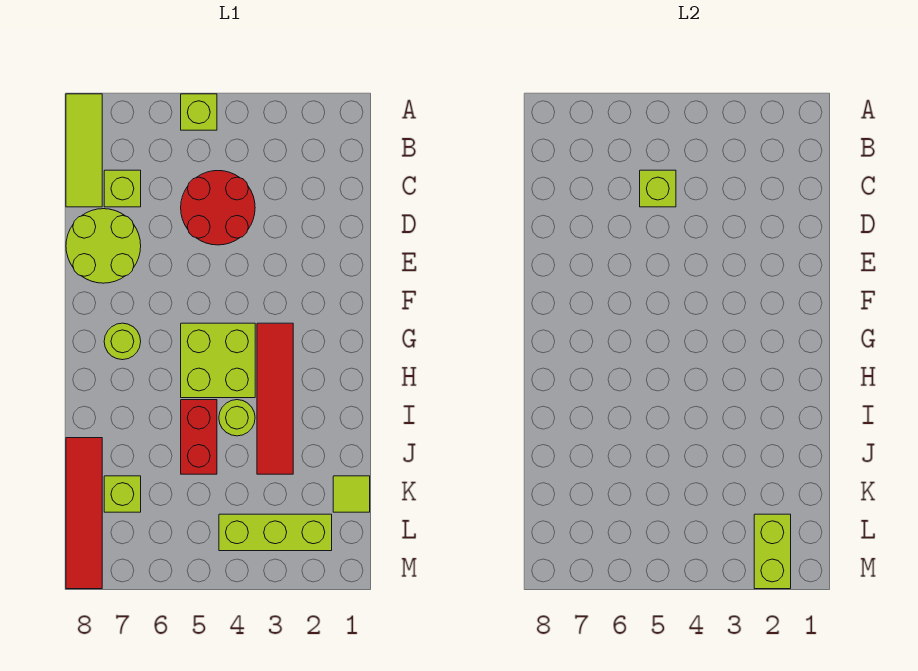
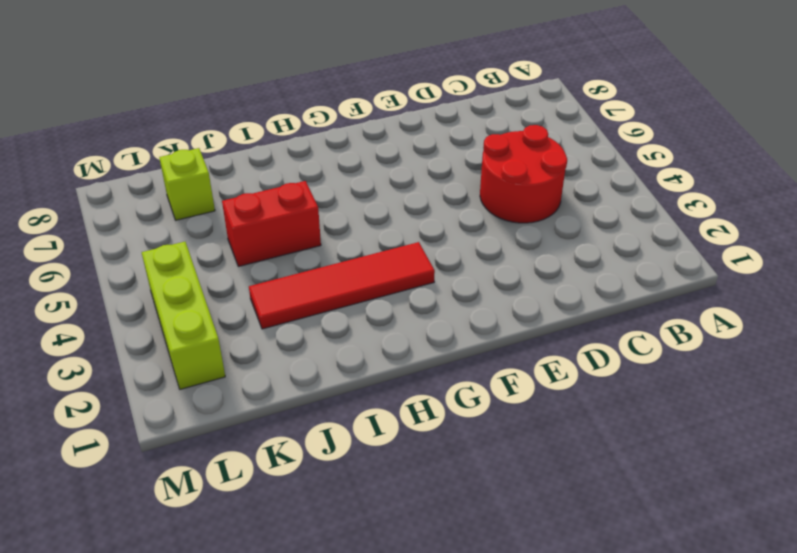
none -> lime brick A5 level 1
none -> lime tile A8:C8 level 1
none -> lime brick C7 level 1

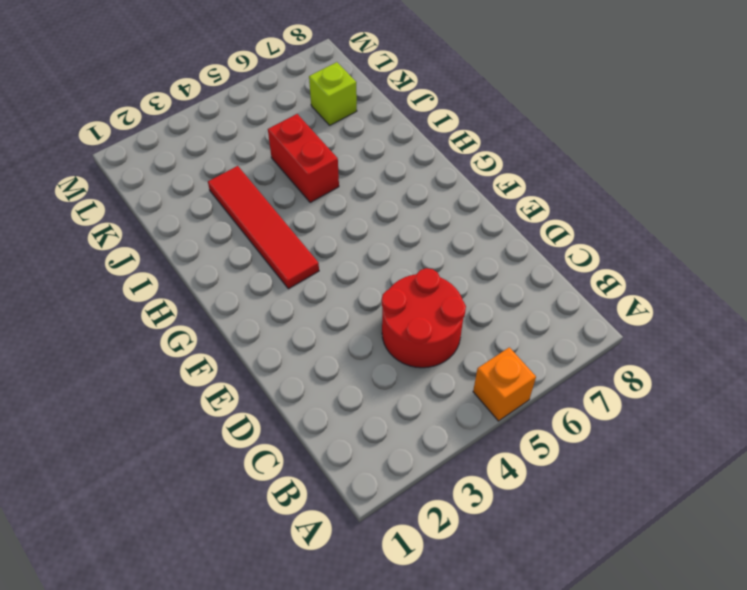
orange brick A5 level 1 -> lime brick A5 level 1
none -> lime tile A8:C8 level 1
none -> lime brick C7 level 1
none -> lime round brick D7:E8 level 1

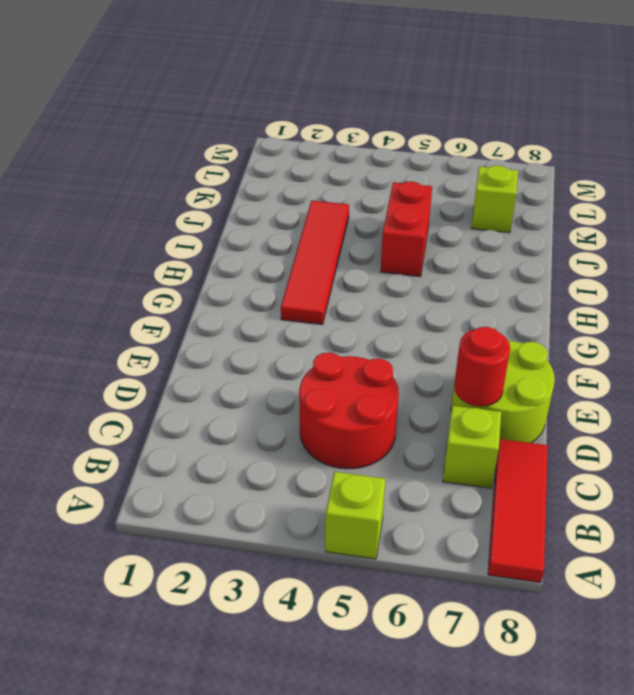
red tile A8:C8 level 1 -> lime tile A8:C8 level 1
red round brick D7 level 2 -> none
none -> lime brick G4:H5 level 1
none -> lime round brick G7 level 1
none -> lime round brick I4 level 1

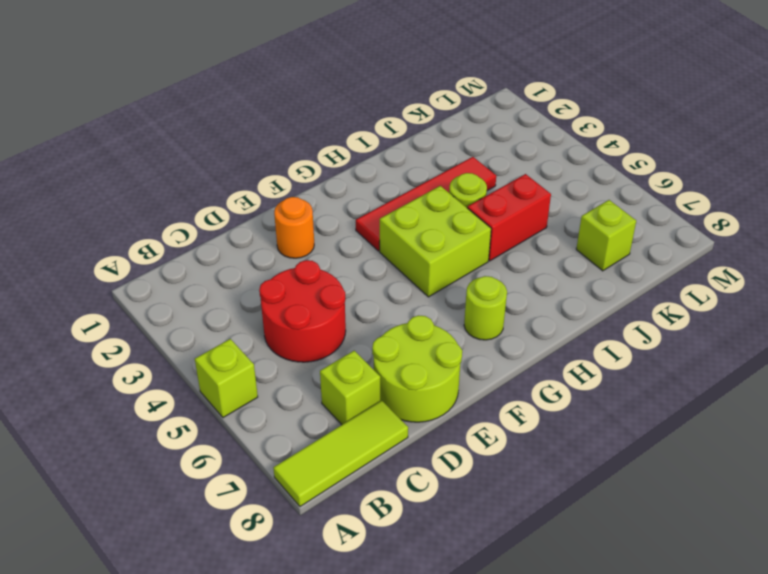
orange round brick E2 level 1 -> none
none -> red tile J8:M8 level 1
none -> lime tile K1 level 1
none -> lime brick L2:L4 level 1

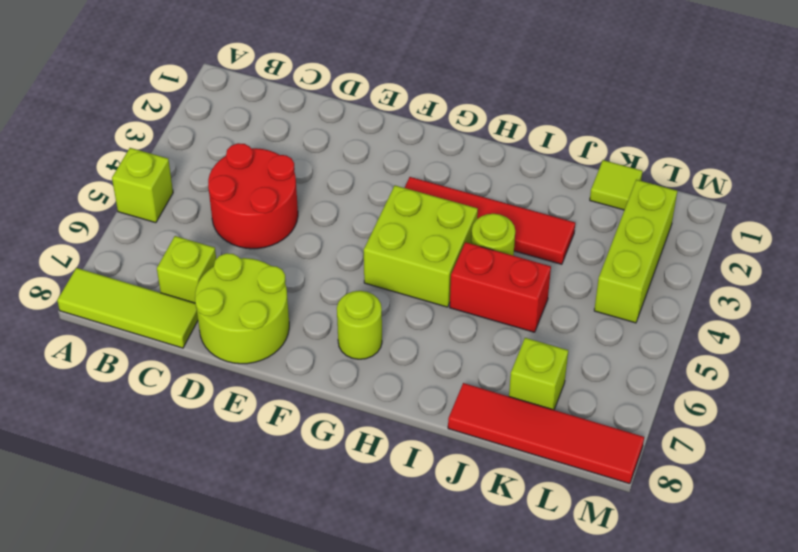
none -> lime brick C5 level 2
none -> lime brick L2:M2 level 2

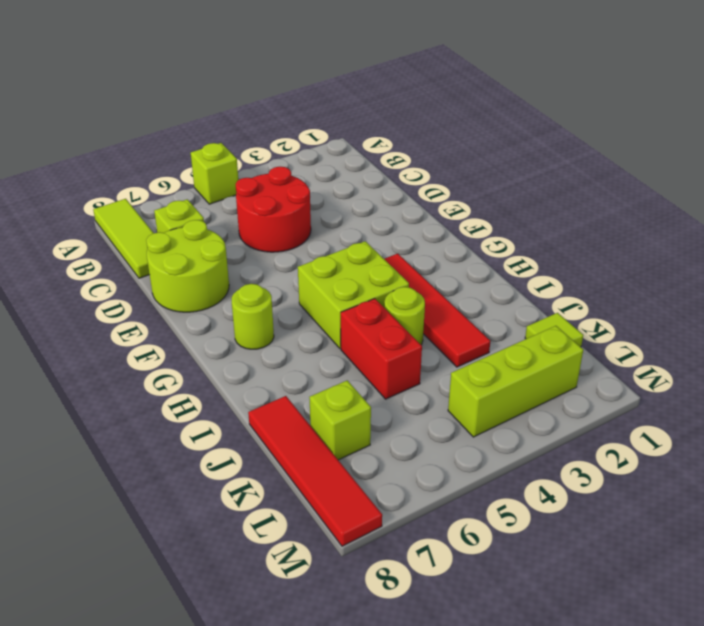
none -> lime brick C5 level 2
none -> lime brick L2:M2 level 2

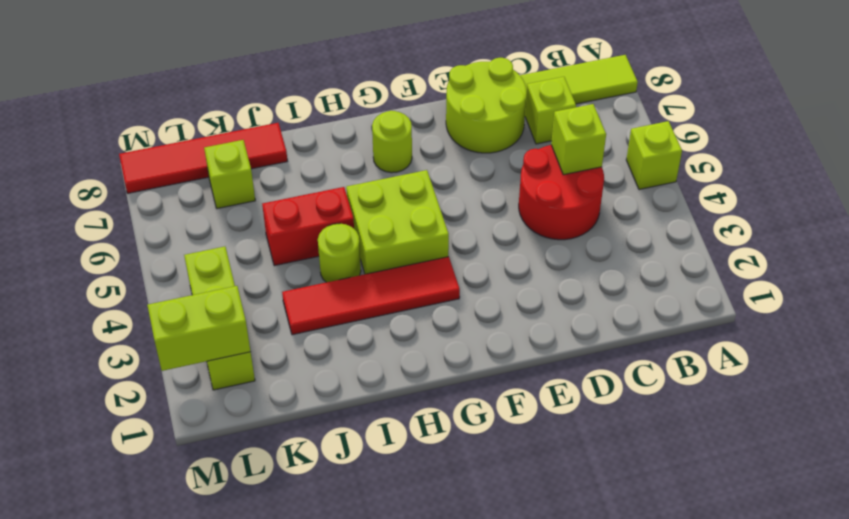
none -> lime tile K1 level 1

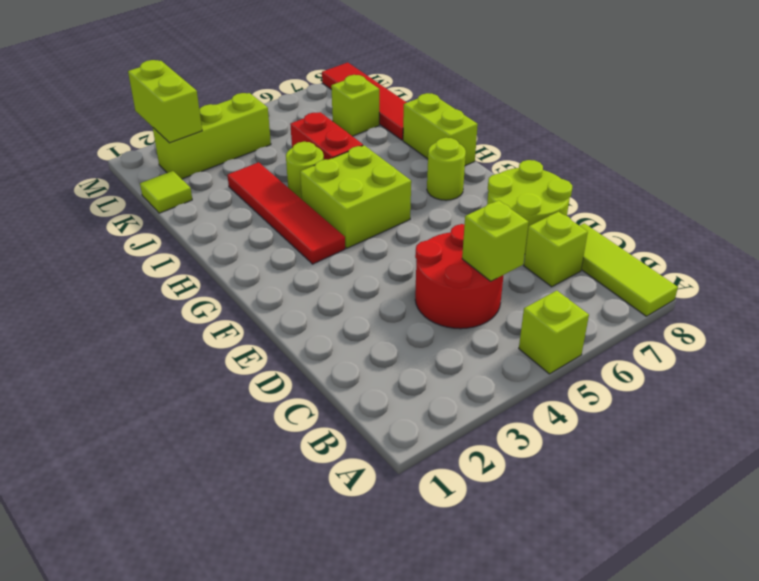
lime brick H8:I8 level 1 -> none

